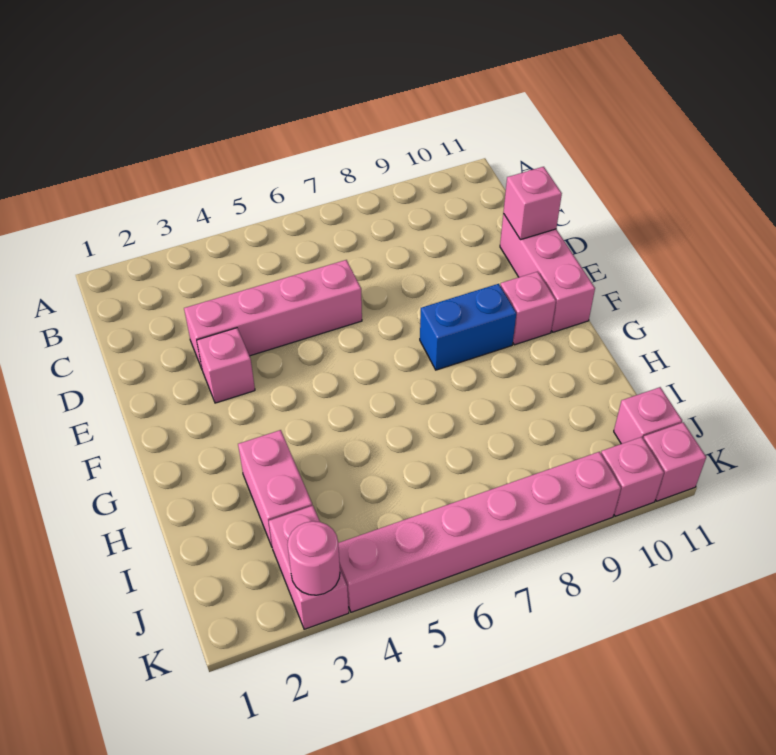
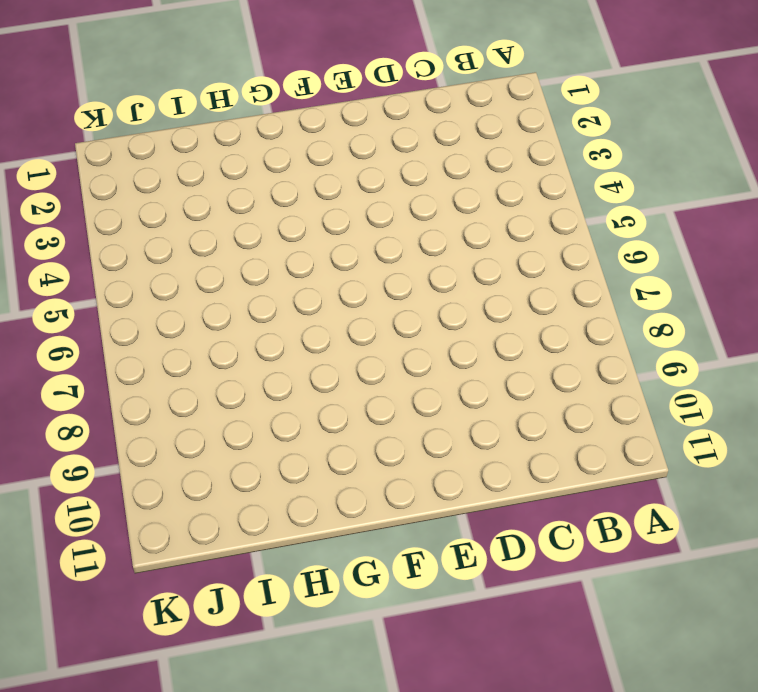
none -> pink brick D3:D6 level 1
none -> pink brick D11:F11 level 1
none -> pink brick E3 level 1

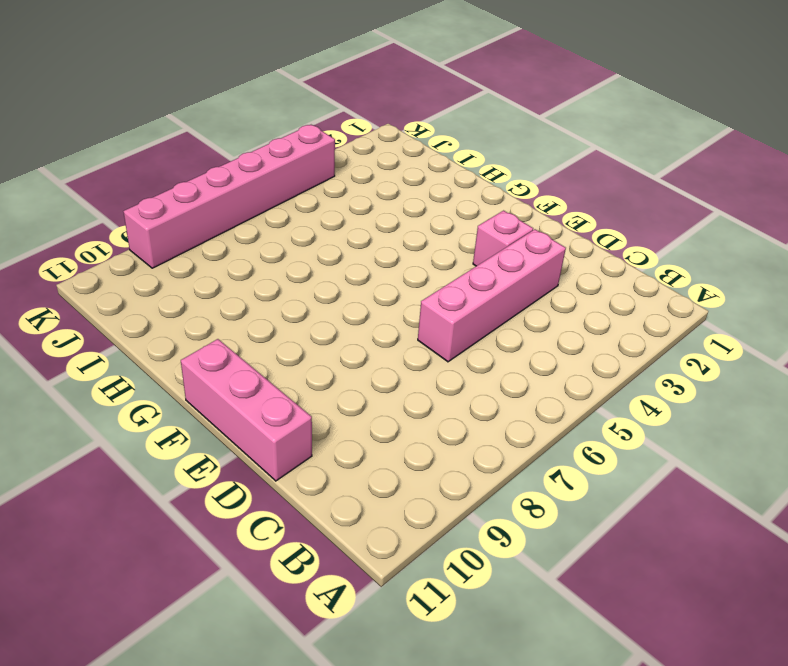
none -> blue brick F8:F9 level 1
none -> pink brick F10 level 1
none -> pink brick H3:I3 level 1

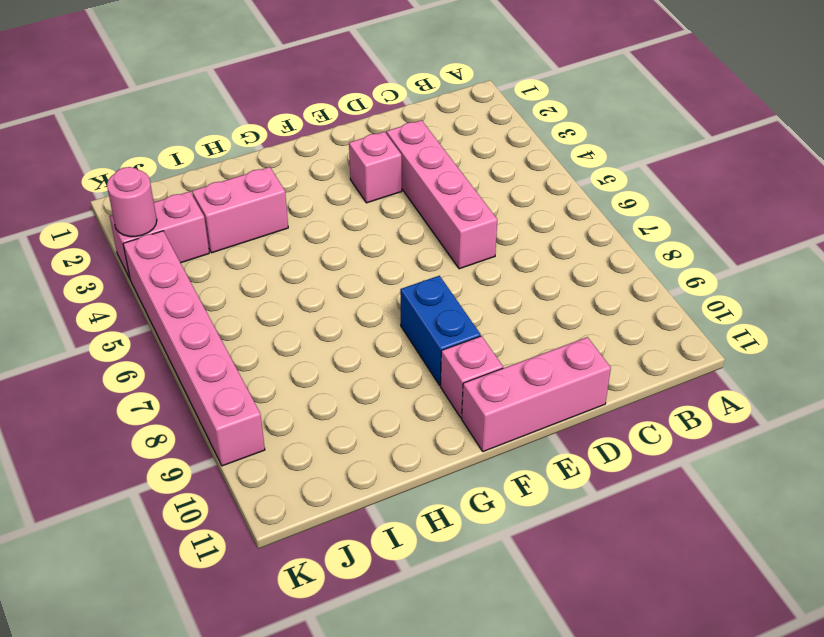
none -> pink brick J11 level 1
none -> pink brick K10 level 1
none -> pink brick K11 level 1

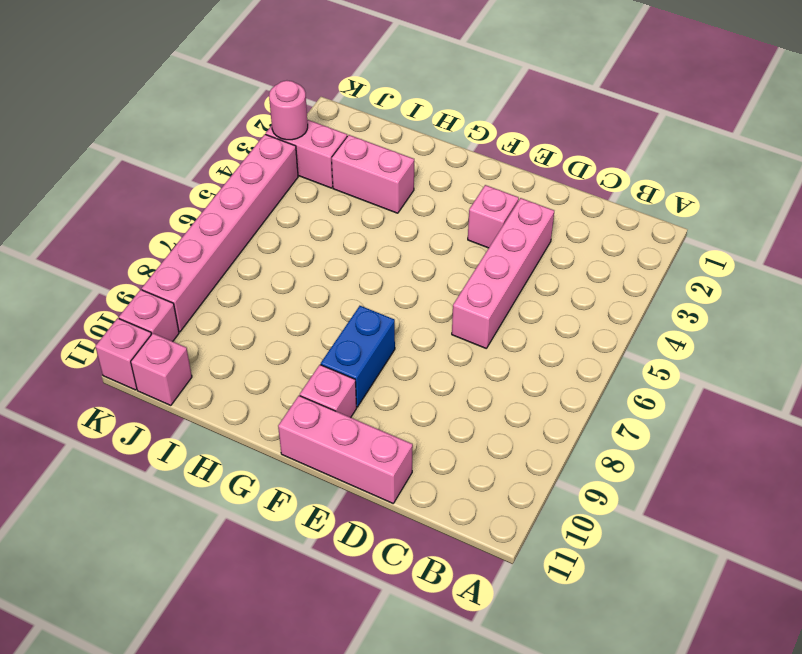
none -> pink brick D11 level 2

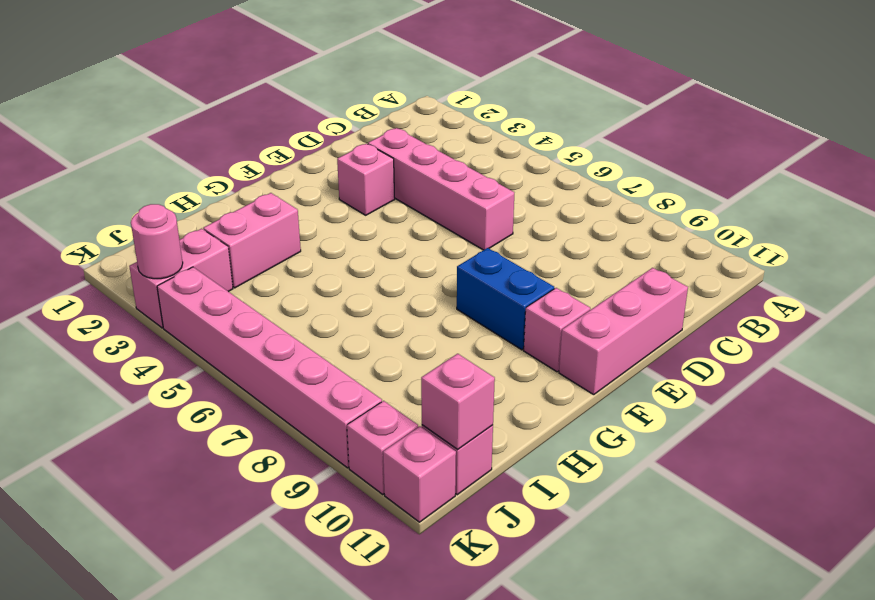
pink brick J11 level 2 -> pink brick D11 level 2

